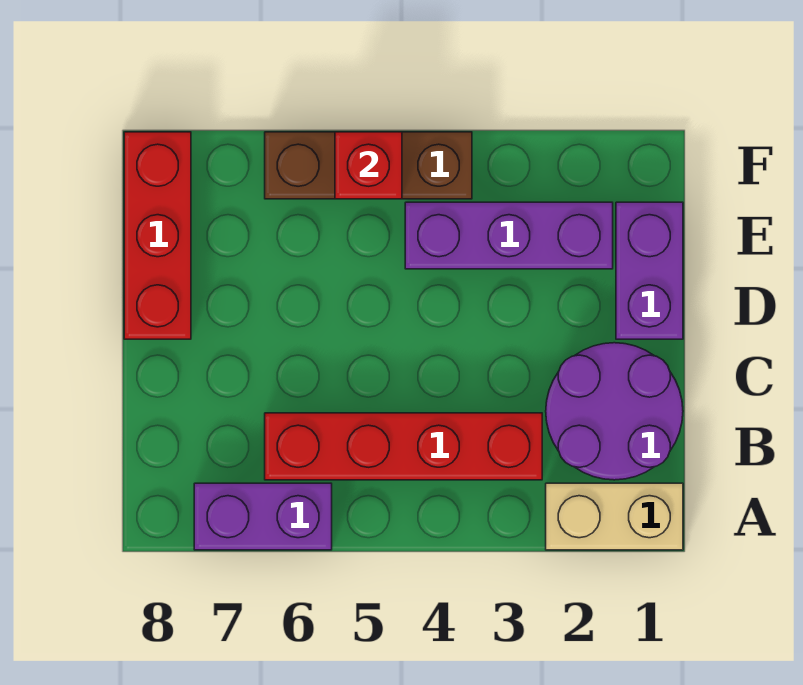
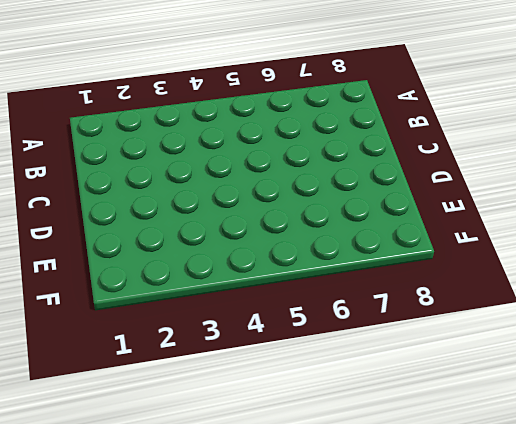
none -> tan brick A1:A2 level 1
none -> purple brick A6:A7 level 1

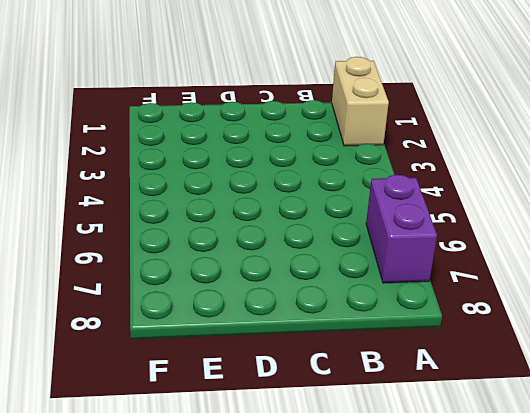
none -> purple round brick B1:C2 level 1
none -> red brick B3:B6 level 1

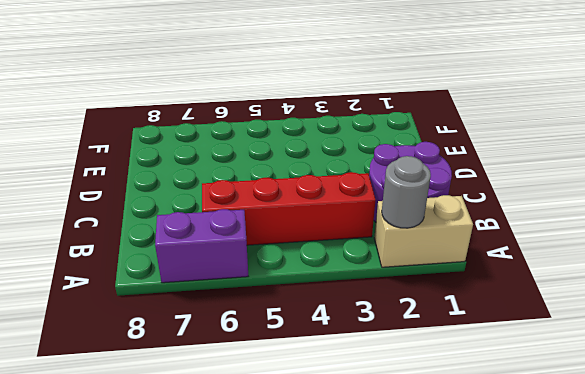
grey round brick A2 level 2 -> none
none -> purple brick D1:E1 level 1
none -> red brick D8:F8 level 1

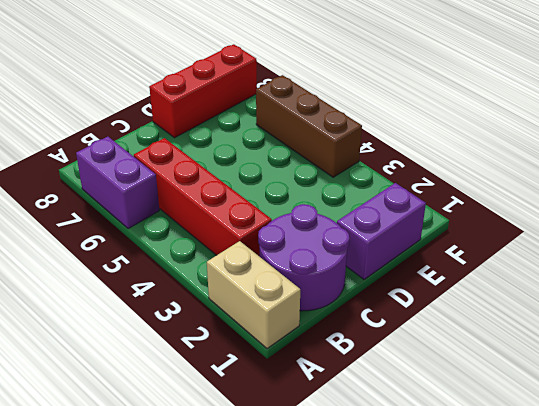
none -> purple brick E2:E4 level 1
none -> red brick F5 level 2

